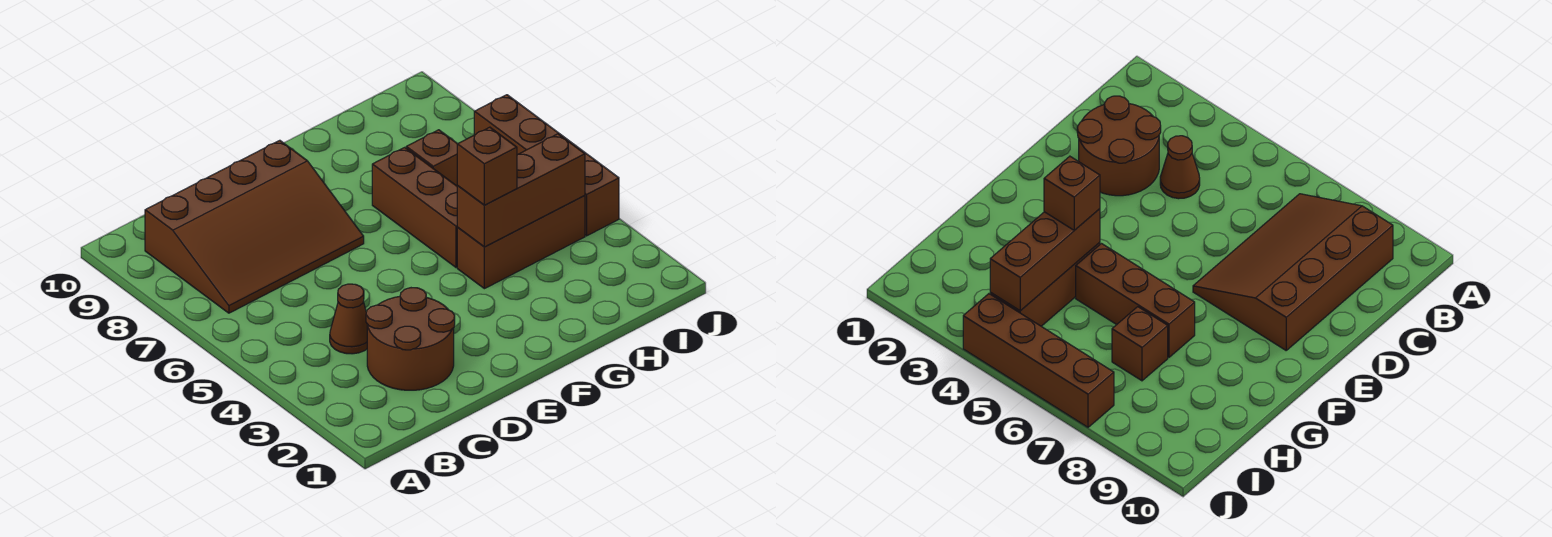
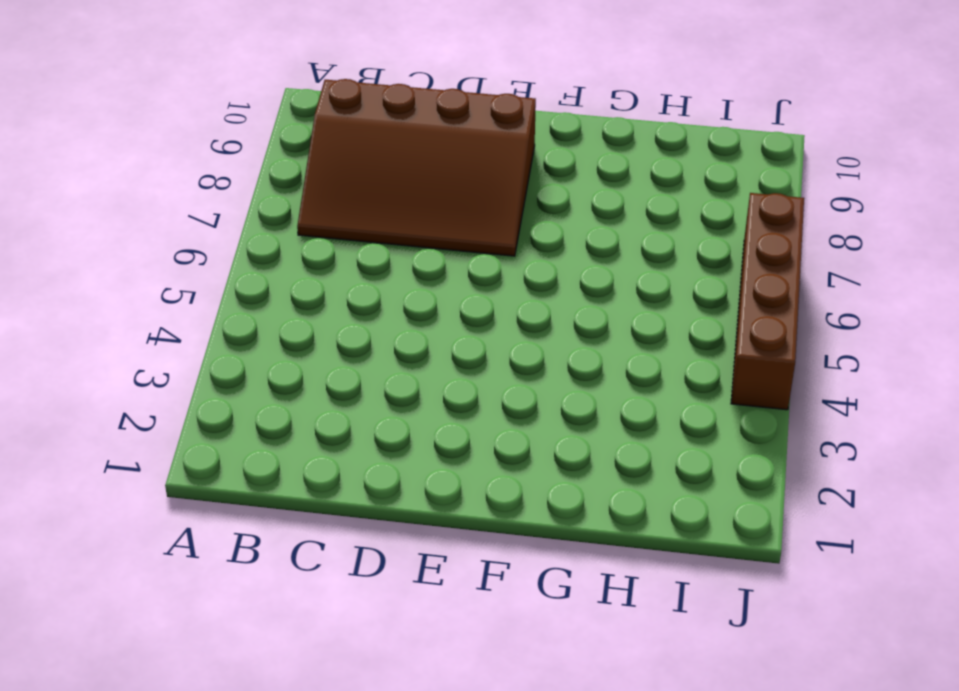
none -> brown round brick C2:D3 level 1
none -> brown cone C4 level 1

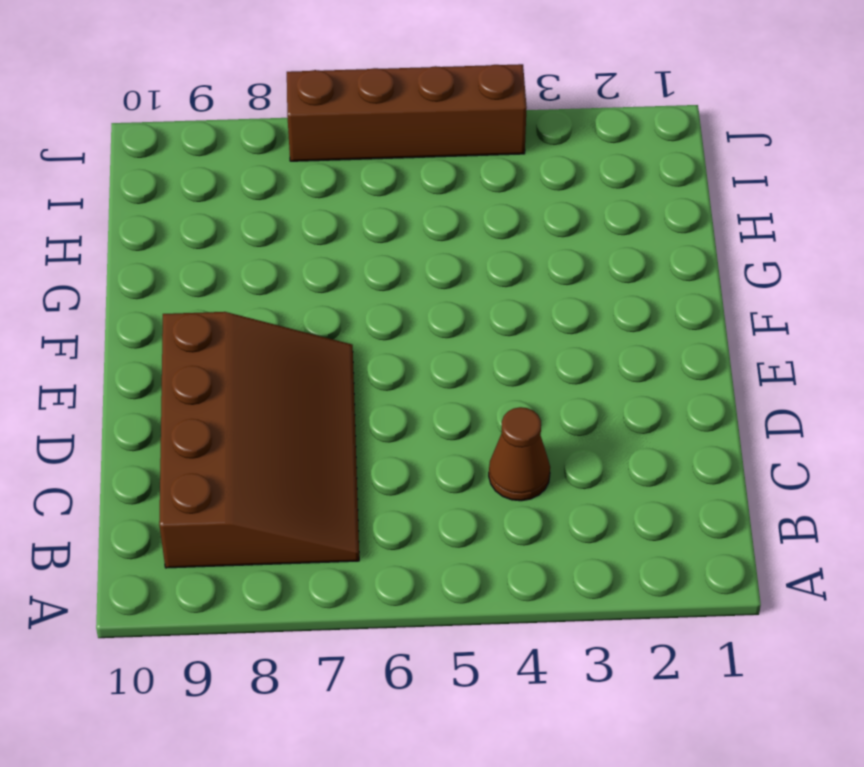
none -> brown round brick C2:D3 level 1
none -> brown brick G4:I4 level 1

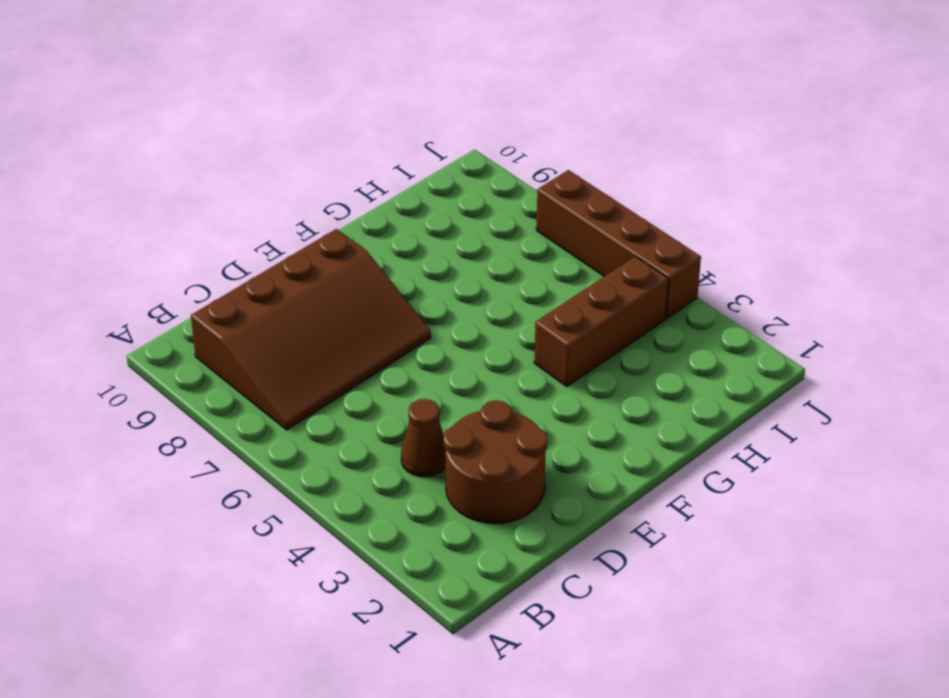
none -> brown brick G5:G7 level 1
none -> brown brick H7 level 1

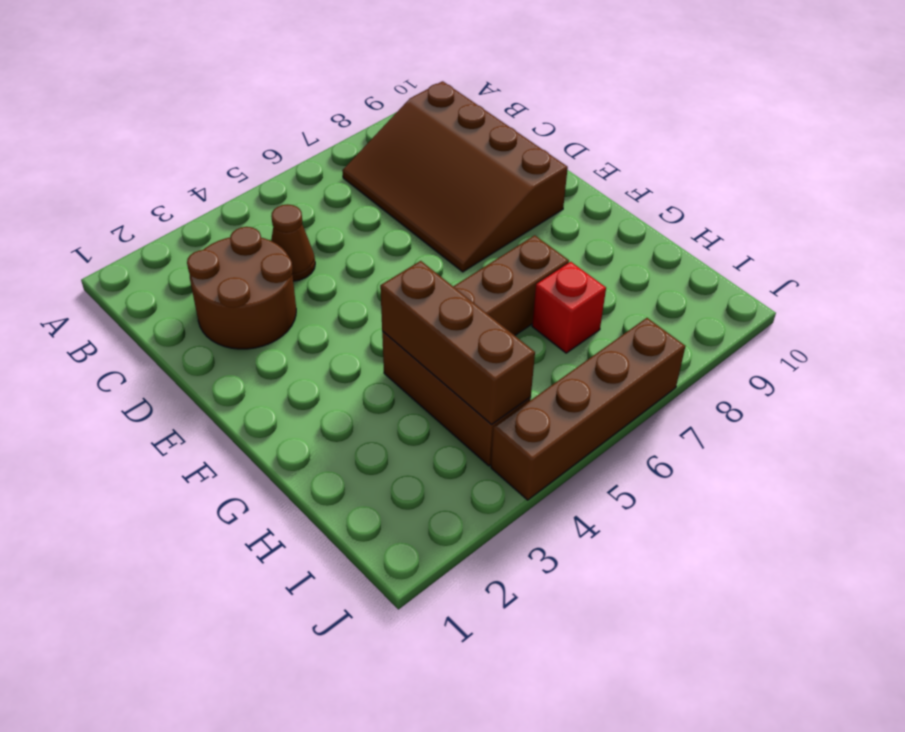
red brick H7 level 1 -> brown brick H7 level 1
none -> brown brick G4 level 3

